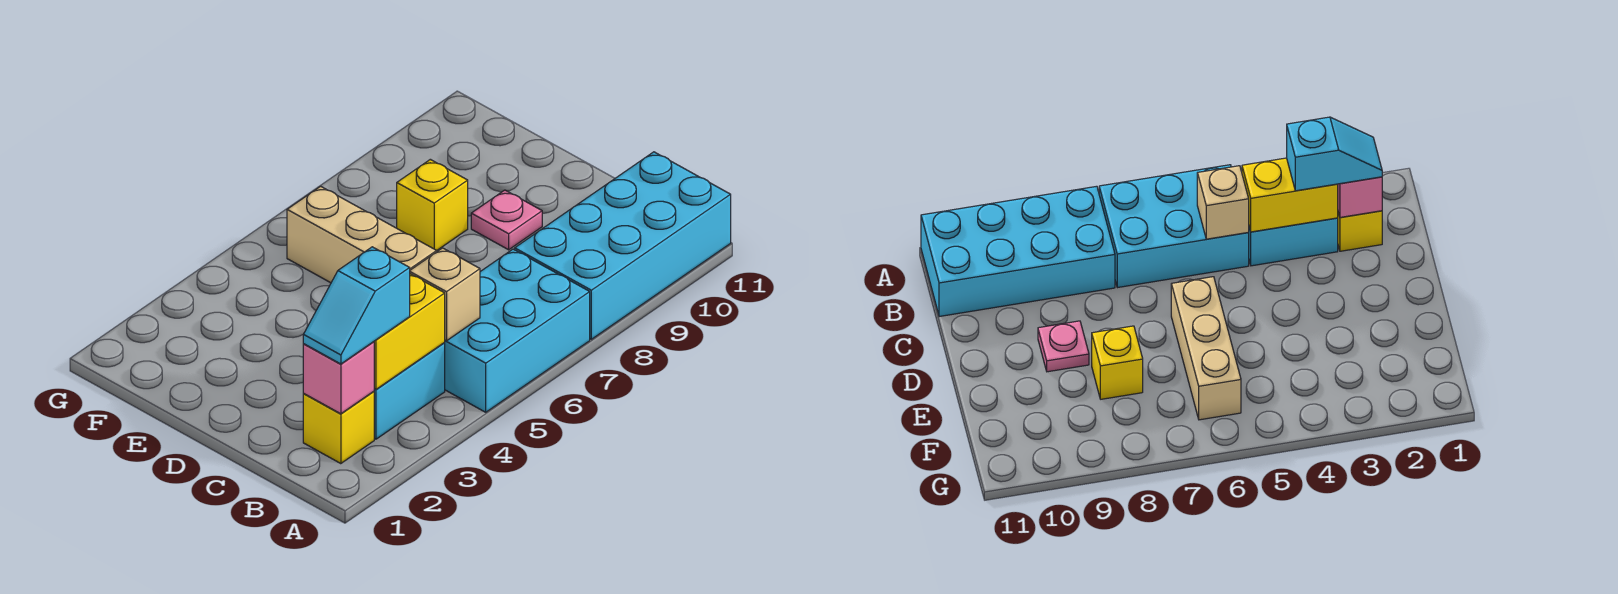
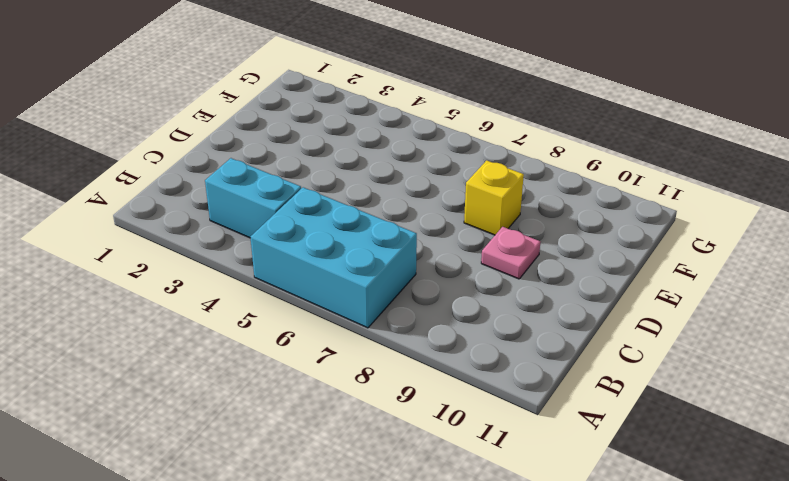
none -> cyan brick A8:B11 level 1
none -> yellow brick B2 level 1

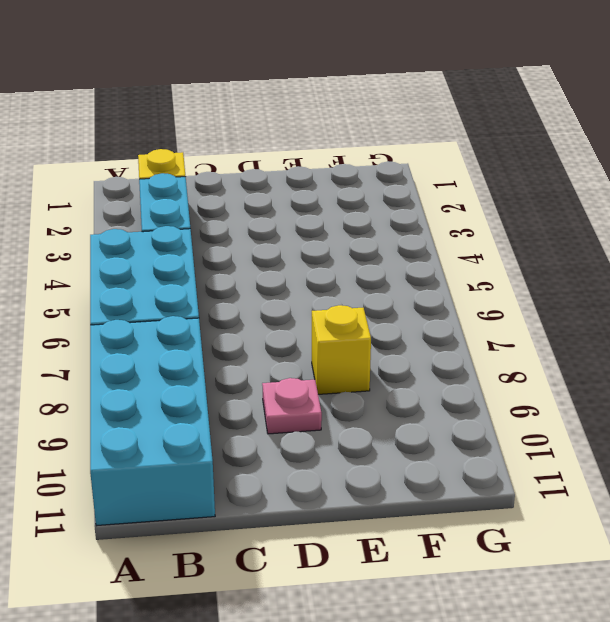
none -> tan brick D6:F6 level 1
none -> pink brick B2 level 2

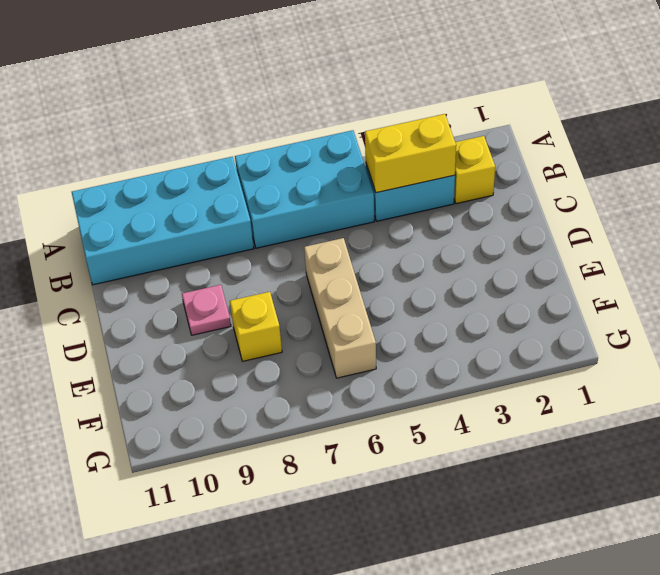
none -> pink brick B2 level 2
none -> tan brick B5 level 2

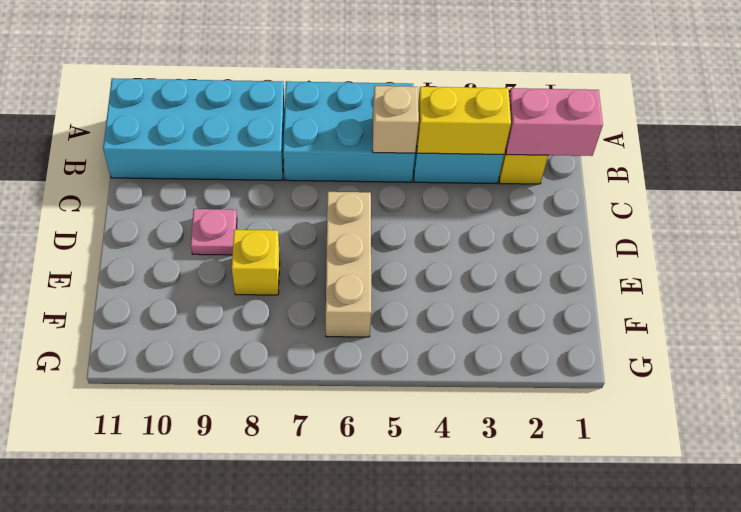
pink brick B1:B2 level 2 -> pink brick B2 level 2
none -> cyan slope B2:B3 level 3 top 3

